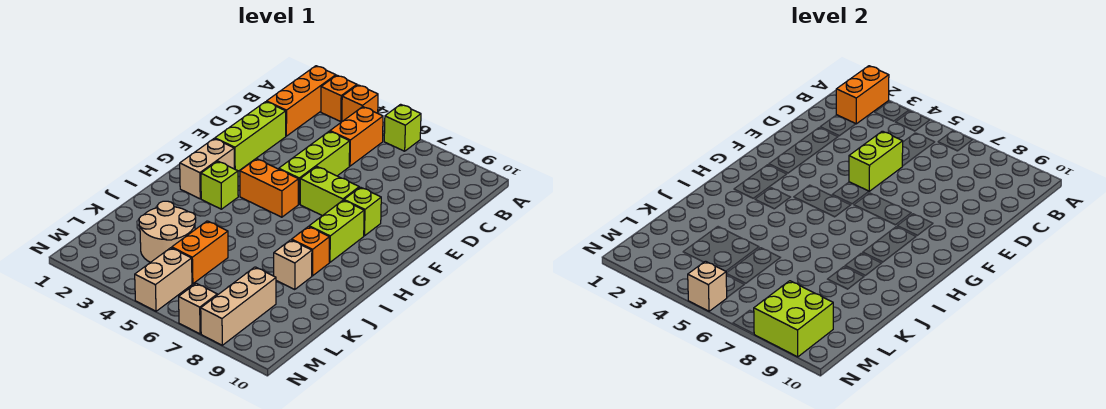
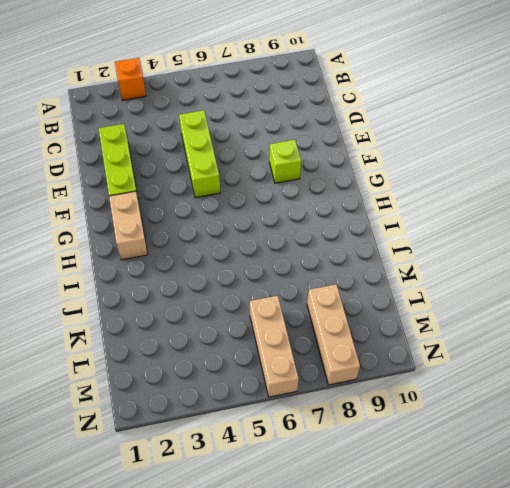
tan brick L6:N6 level 1 -> none
none -> orange brick A2:C2 level 1
none -> orange brick A4 level 1
none -> lime brick A6 level 1

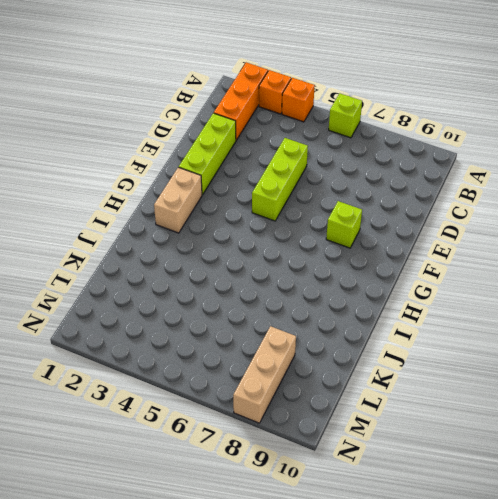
none -> orange brick B5:C5 level 1
none -> lime brick F6:F7 level 1
none -> orange brick G4:G5 level 1

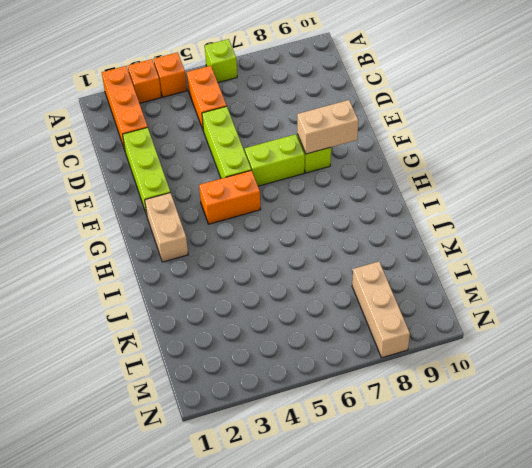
tan brick F8:F9 level 2 -> tan brick M5:N5 level 1
none -> lime brick G8:H8 level 1
none -> lime brick H3 level 1
none -> orange brick I8 level 1

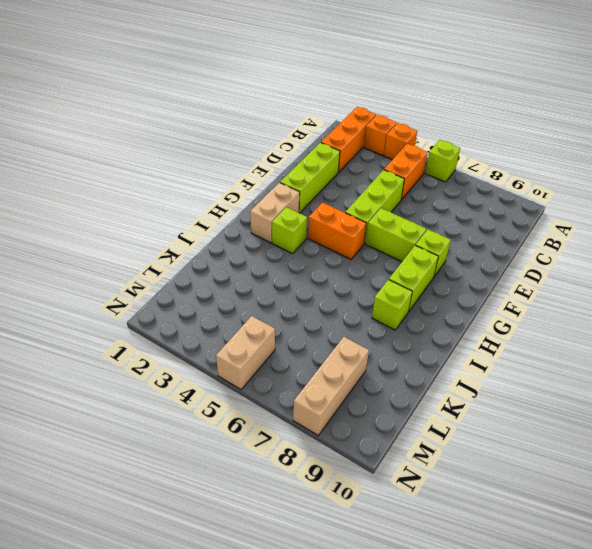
lime brick I8 level 1 -> orange brick I8 level 1
none -> tan brick J8 level 1
none -> tan round brick K3:L4 level 1
none -> orange brick K5:L5 level 1

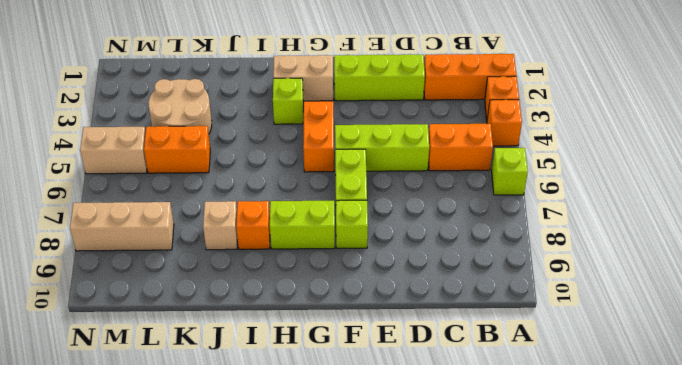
none -> tan brick N7 level 1
none -> orange brick A2:B2 level 2
none -> lime brick D5:E5 level 2

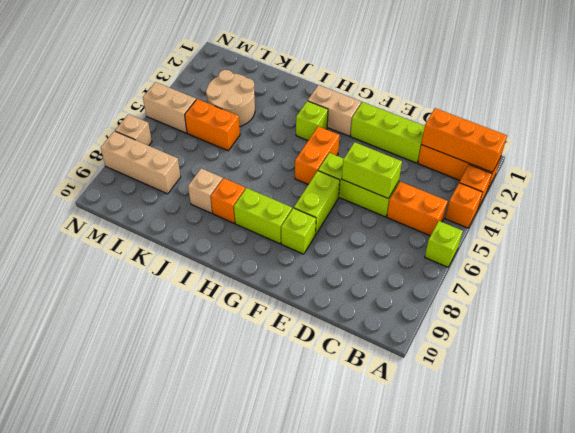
orange brick A2:C2 level 2 -> orange brick A2:B2 level 2
none -> lime brick M8:N9 level 2
none -> tan brick N5 level 2

